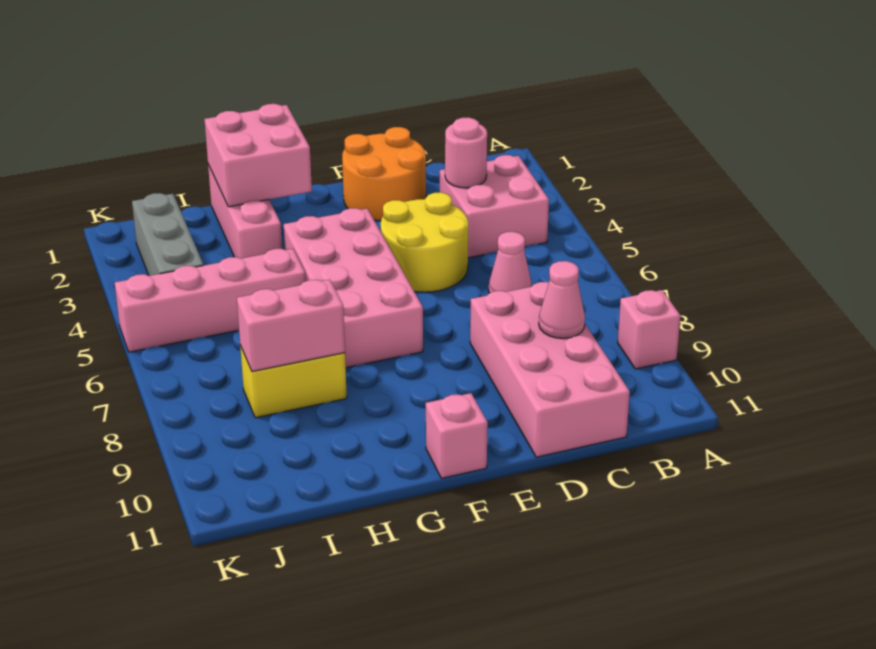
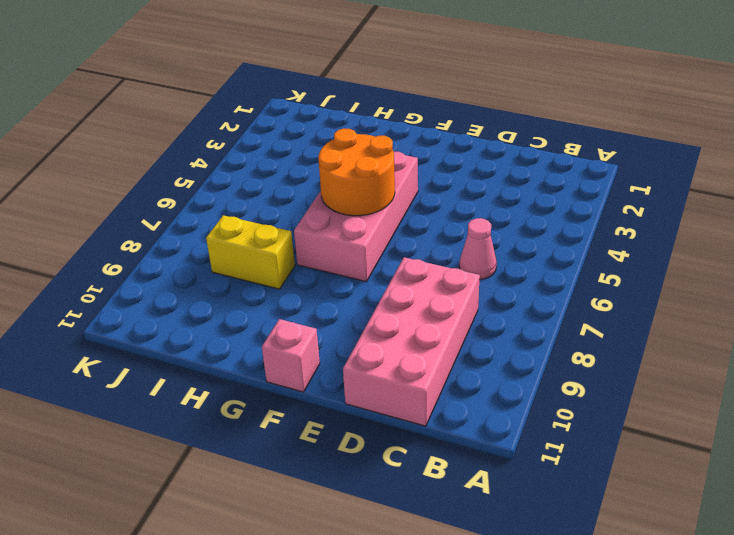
orange round brick F5:G6 level 2 -> orange round brick D1:E2 level 1
none -> pink brick A9 level 1
none -> pink brick B3:C4 level 1
none -> yellow round brick D4:E5 level 1

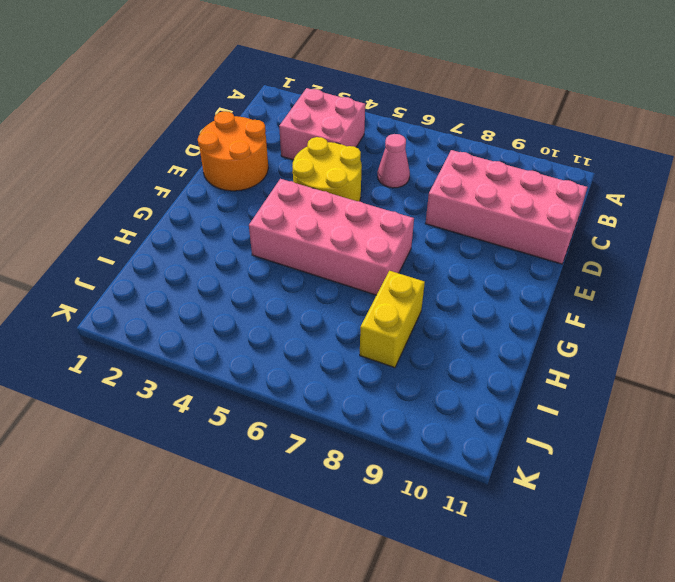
none -> pink brick A9 level 1
none -> pink brick F11 level 1
none -> pink brick H1:H3 level 1

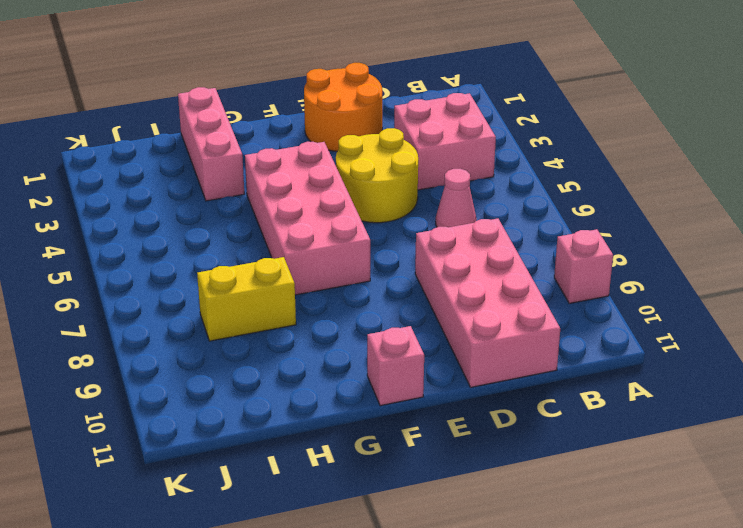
none -> pink brick H5:K5 level 1
none -> grey brick J2:J4 level 1
none -> pink round brick C3 level 2

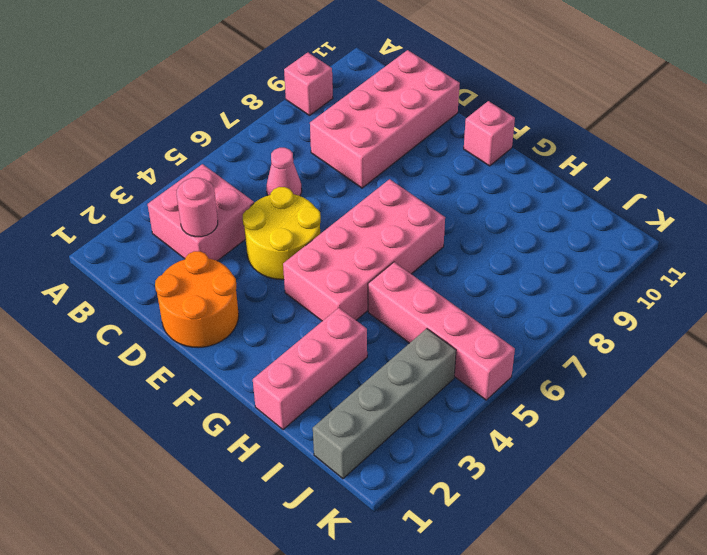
grey brick J1:J4 level 1 -> grey brick J2:J4 level 1
none -> yellow brick H8:I8 level 1
none -> pink cone C9 level 2
none -> pink brick G1:H2 level 2

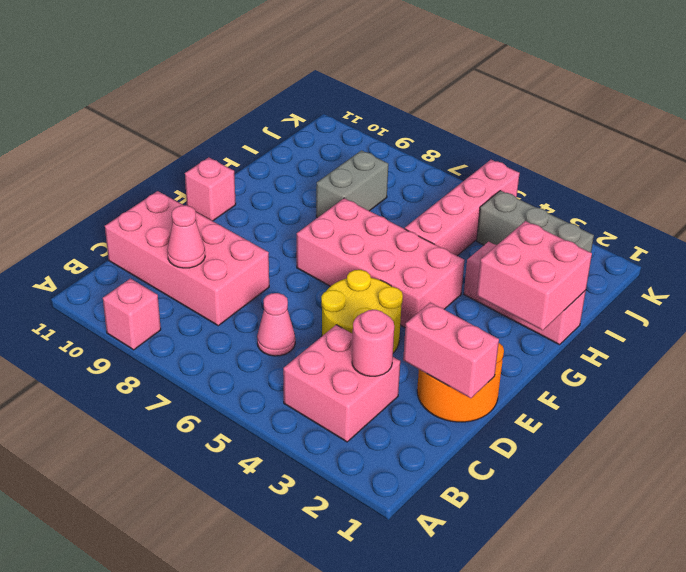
pink brick D1:D2 level 2 -> pink brick H8:I8 level 2
grey brick H8:I8 level 1 -> yellow brick H8:I8 level 1

